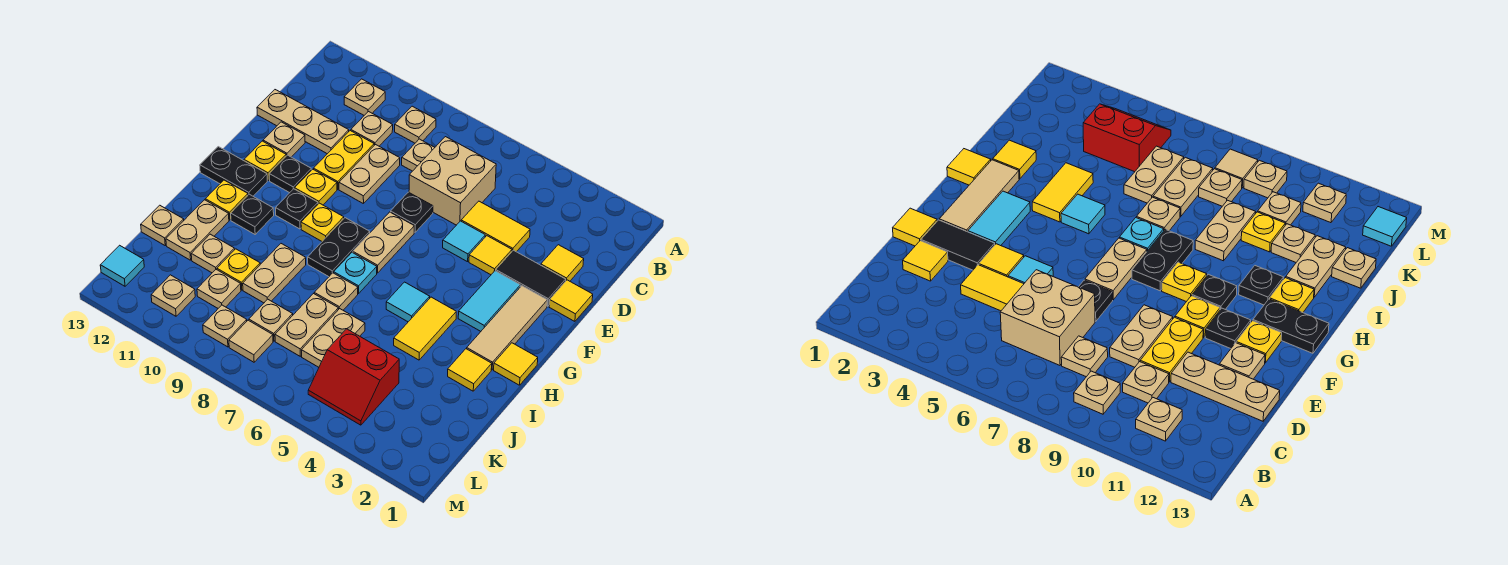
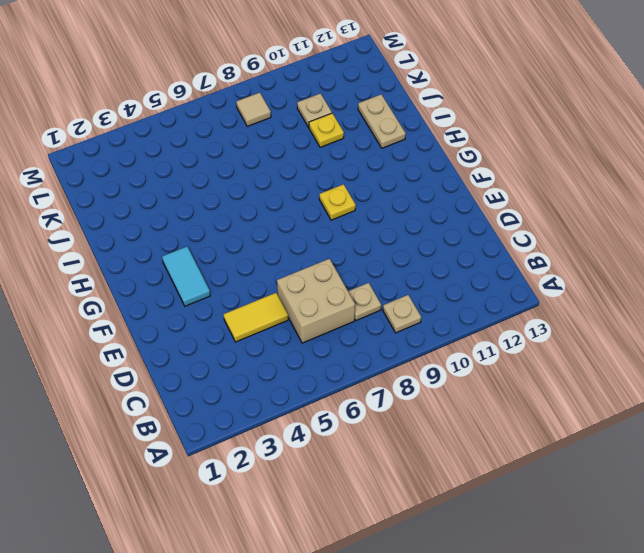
none -> tan plate B11 level 1
none -> tan plate C10 level 1
none -> yellow tile D2 level 1
none -> tan plate D9:E9 level 1

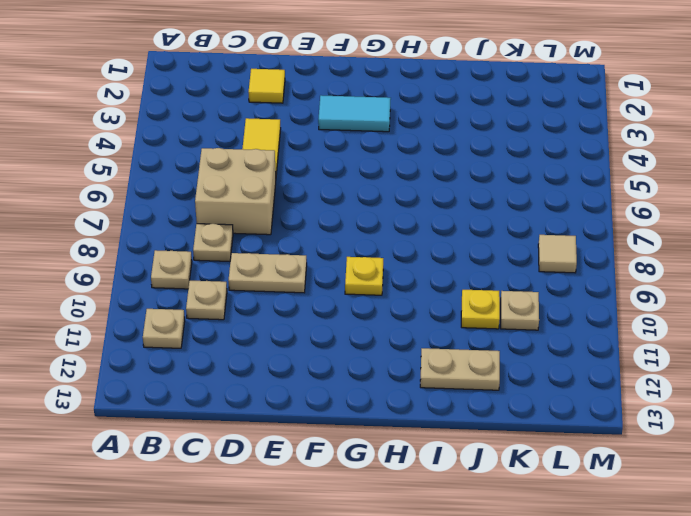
none -> yellow plate D10:E10 level 1
none -> tan plate D11:D13 level 1
none -> yellow tile E1 level 1
none -> black tile E2:E3 level 1

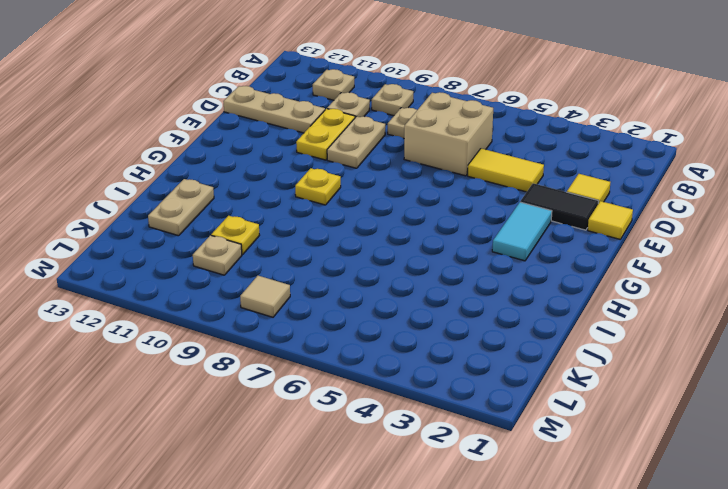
none -> yellow tile E4 level 1
none -> cyan tile E5 level 1
none -> black plate E7 level 1
none -> tan plate E12 level 1

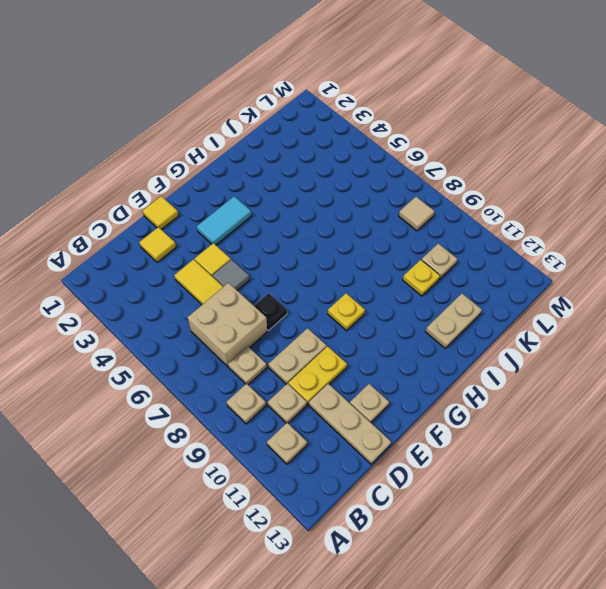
grey tile E5 level 1 -> cyan tile E5 level 1
none -> black tile E2:E3 level 1
none -> tan tile F2:H2 level 1
none -> tan plate F7:G7 level 1
none -> yellow plate F10 level 1

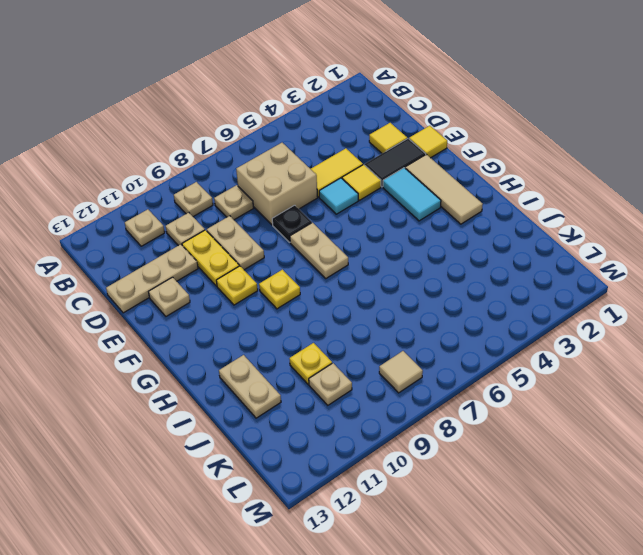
none -> black plate F11 level 1
none -> yellow plate F12 level 1
none -> black plate G8:H8 level 1
none -> black plate G10 level 1

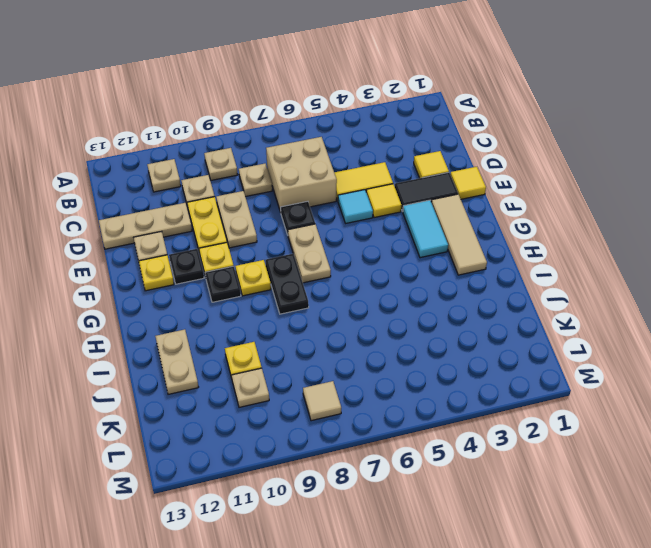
none -> black plate G12:G13 level 1
none -> yellow tile H1 level 1
none -> yellow tile H4:I4 level 1
none -> cyan tile H5 level 1

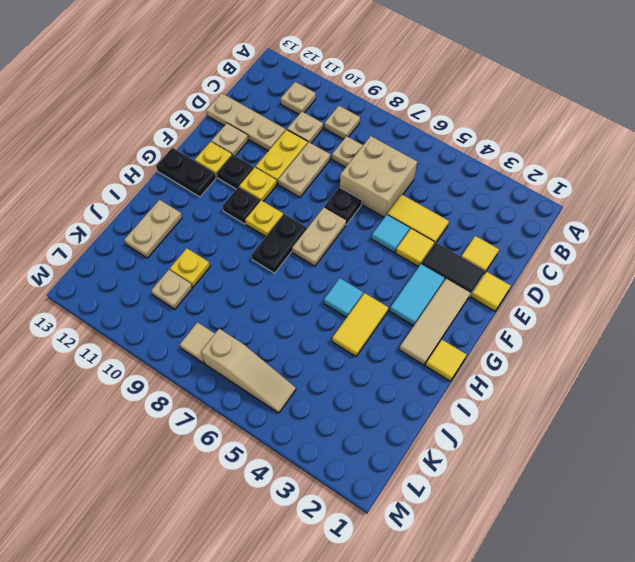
tan slope L5:L7 level 1 top 7 -> red slope K4:L5 level 1 top K
none -> cyan plate H7 level 1
none -> black plate H11 level 1
none -> yellow plate H12 level 1
none -> yellow tile I2 level 1

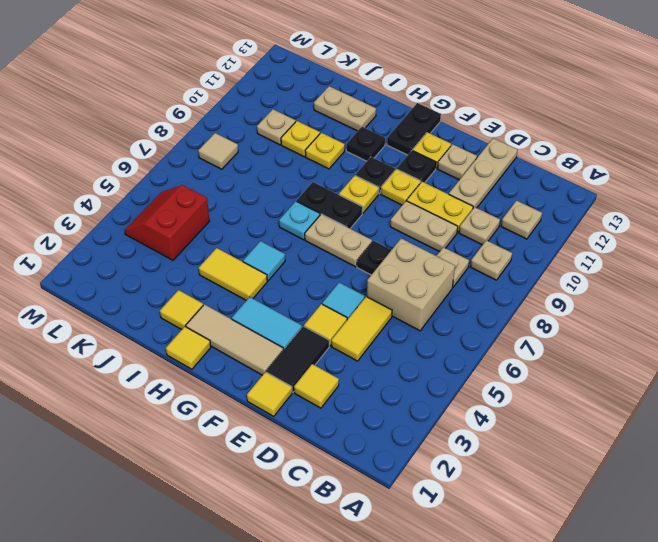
yellow plate I10 level 1 -> yellow plate H12 level 1
none -> tan plate I7 level 1
none -> tan plate I9:J9 level 1
none -> tan plate J6:K6 level 1
none -> tan plate J7:K7 level 1

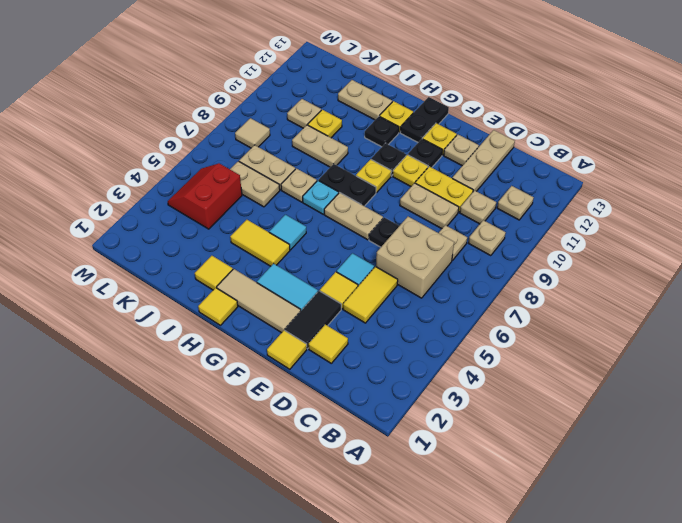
none -> tan plate J11 level 1
none -> tan plate J13 level 1
none -> tan plate K8 level 1
none -> tan plate L9 level 1

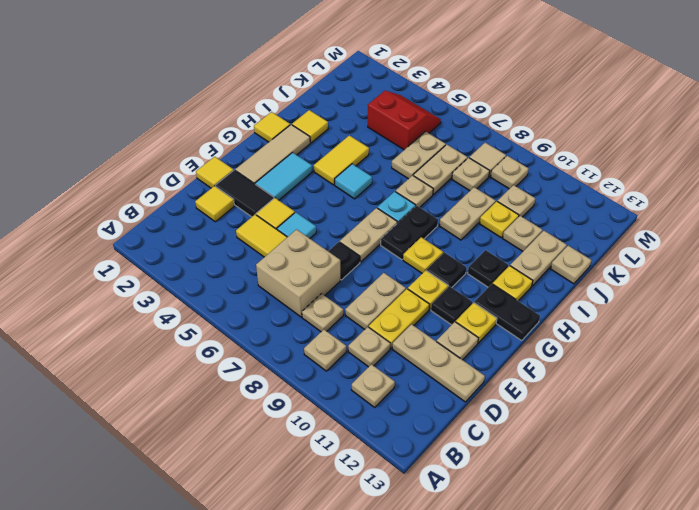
none -> tan plate L11 level 1
none -> cyan tile L13 level 1

